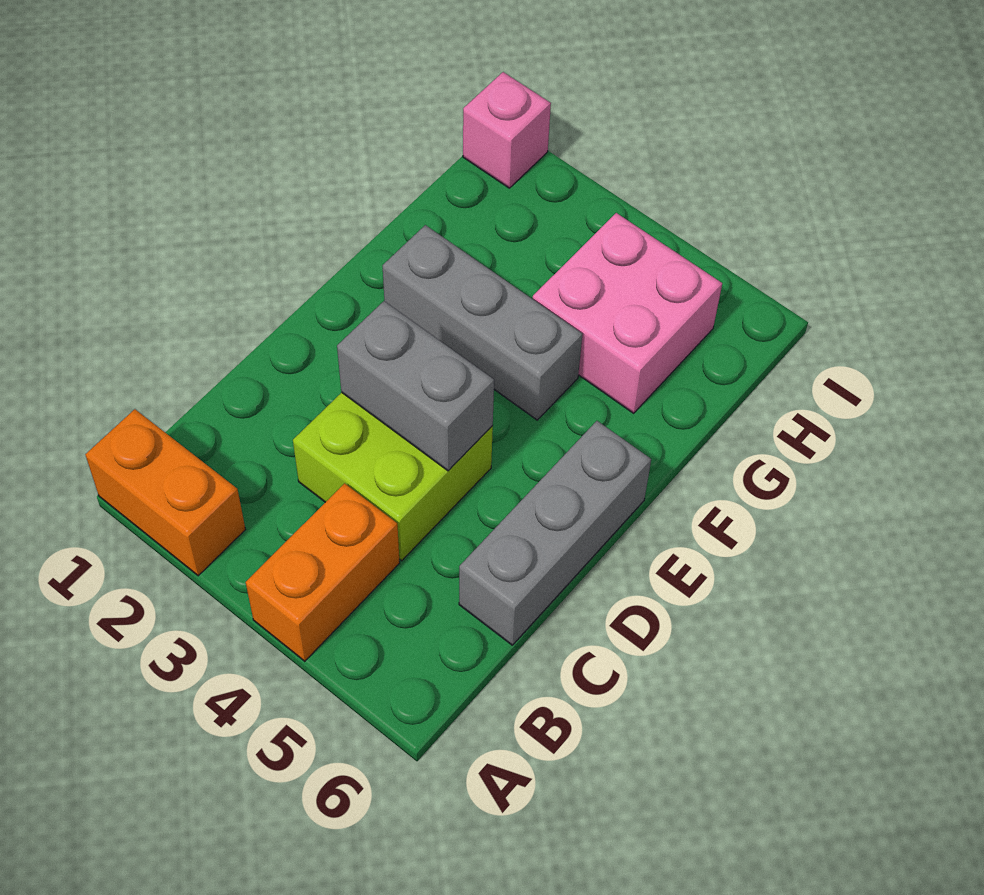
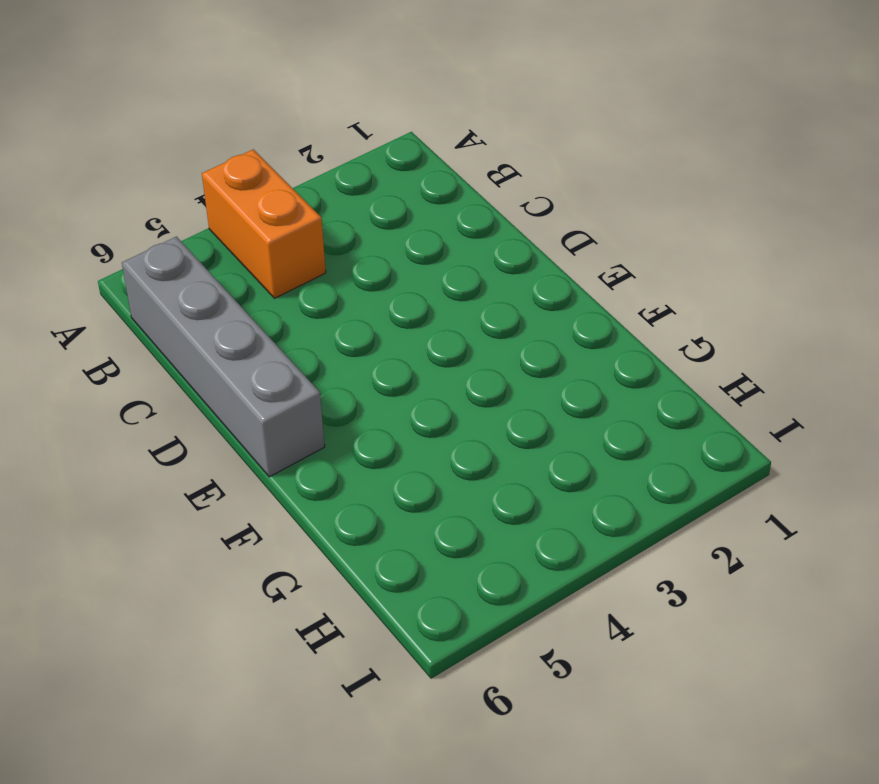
grey brick B6:E6 level 1 -> grey brick C6:E6 level 1
none -> orange brick A1:A2 level 1
none -> lime brick C3:D4 level 1

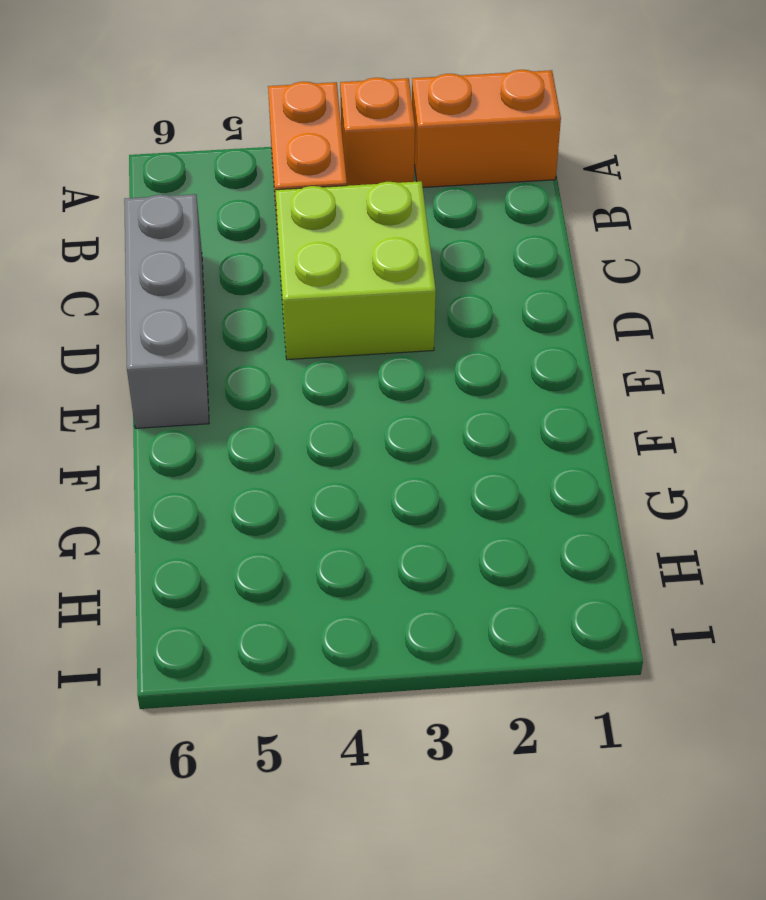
orange brick A3 level 1 -> none
none -> grey brick F2:F4 level 1
none -> pink brick G4:H5 level 1

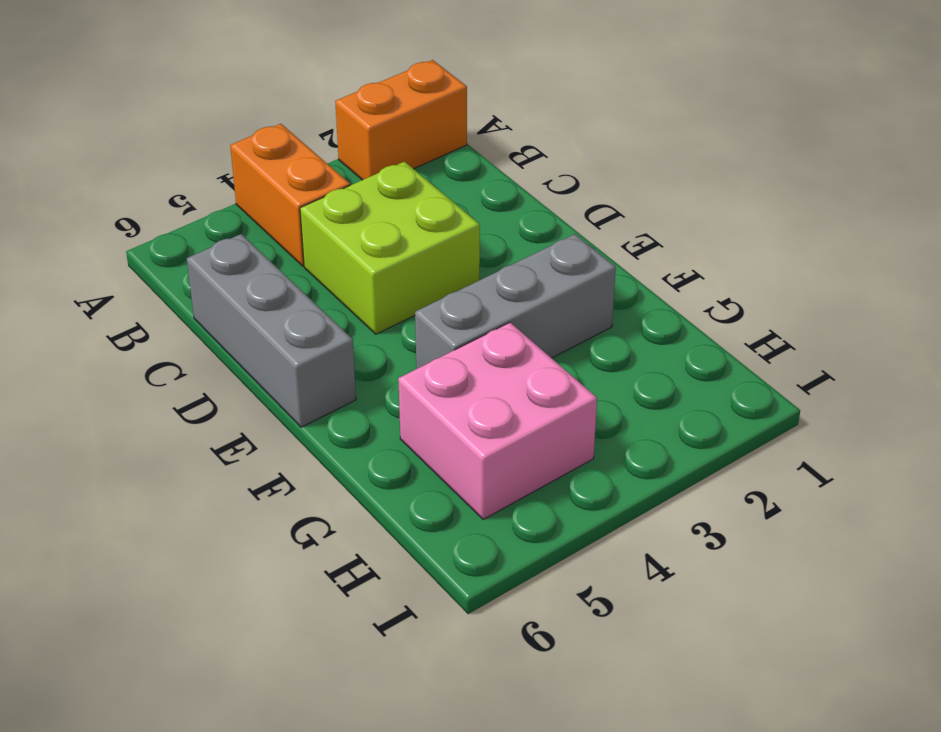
none -> pink brick I1 level 1
none -> grey brick D3:D4 level 2

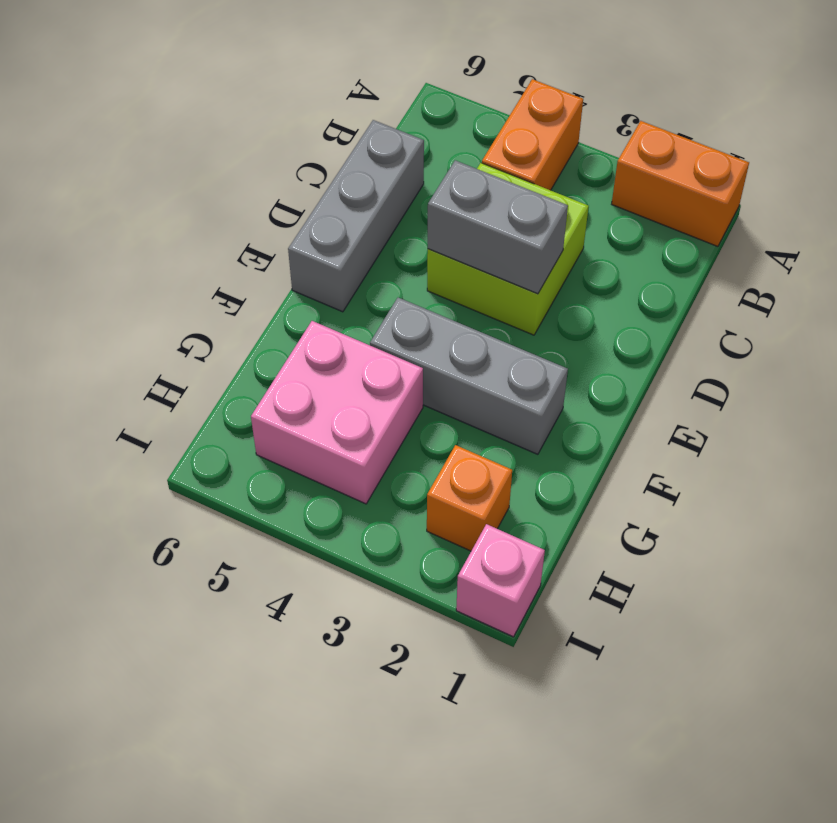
orange brick H2 level 1 -> none

